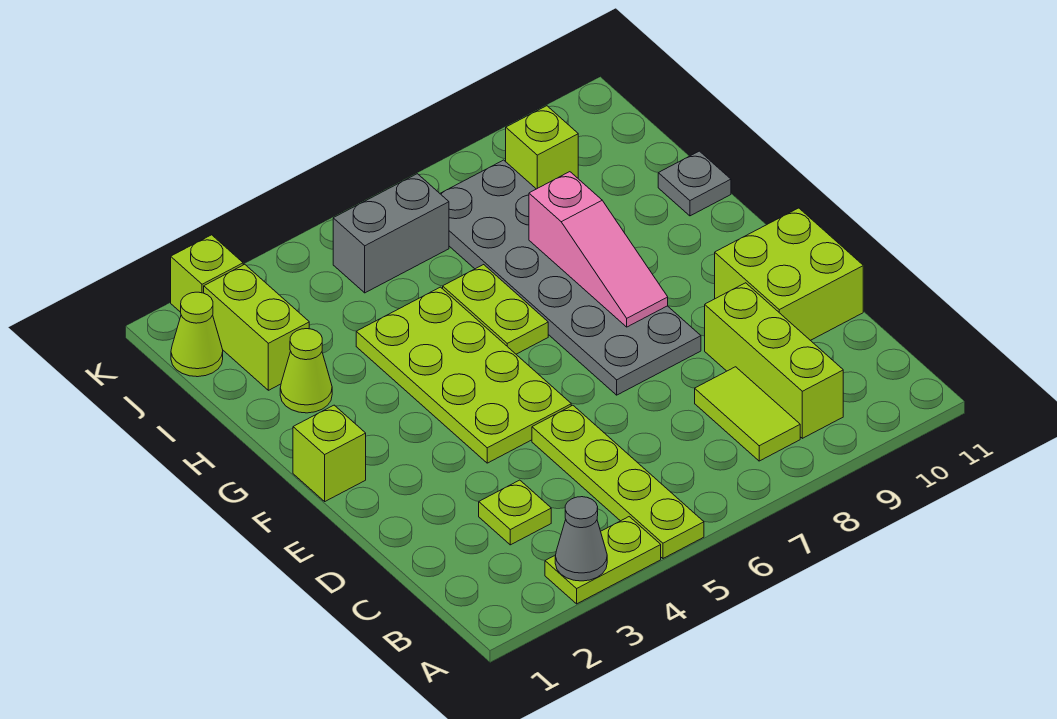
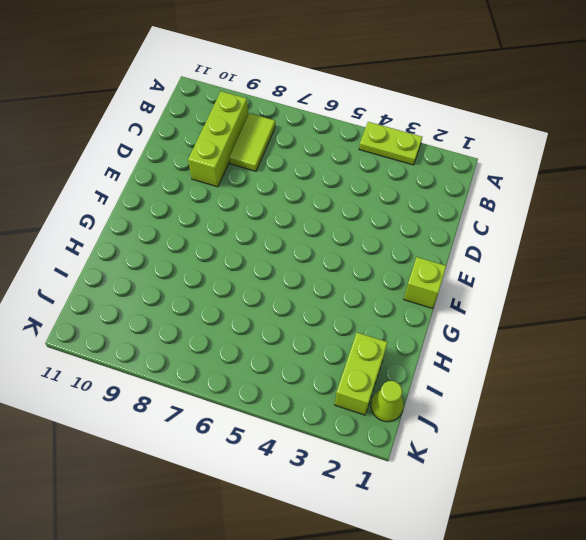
none -> lime plate A5:D5 level 1
none -> lime plate C3 level 1
none -> lime brick D10:E11 level 1

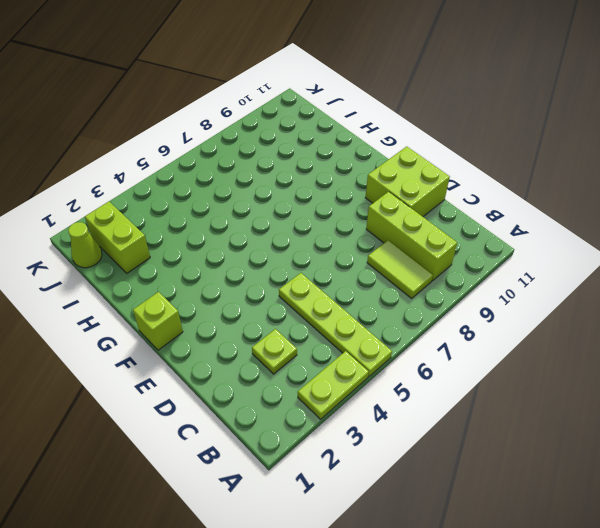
none -> lime plate E4:H5 level 1
none -> grey plate E7:J8 level 1
none -> lime plate G6:H6 level 1

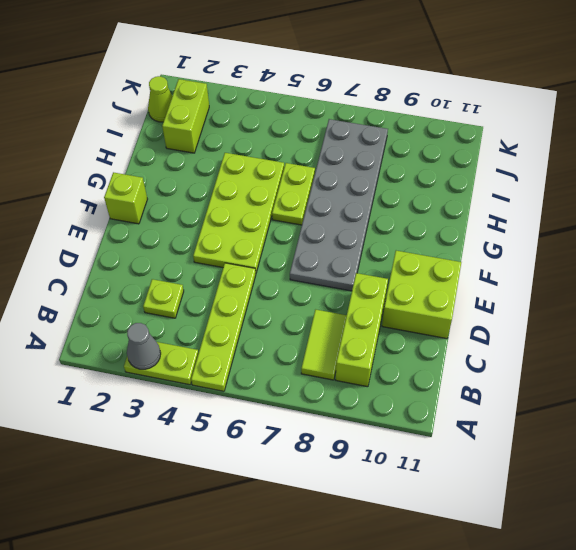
none -> lime cone H2 level 1
none -> grey plate H11 level 1
none -> grey brick J5:J6 level 1

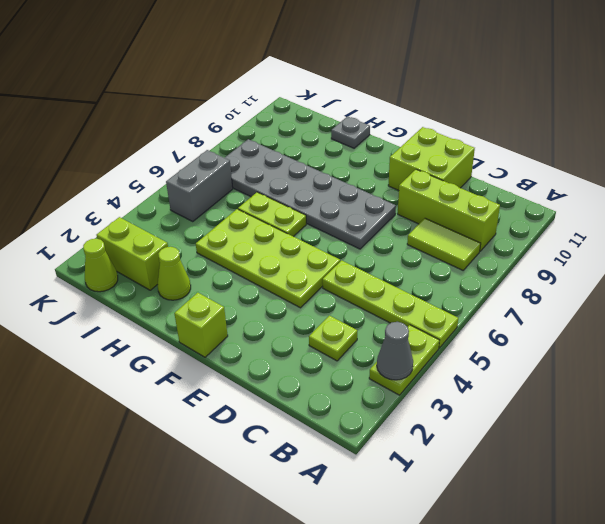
none -> lime brick J9 level 1
none -> lime brick K2 level 1
none -> pink slope F8:H8 level 2 top H

